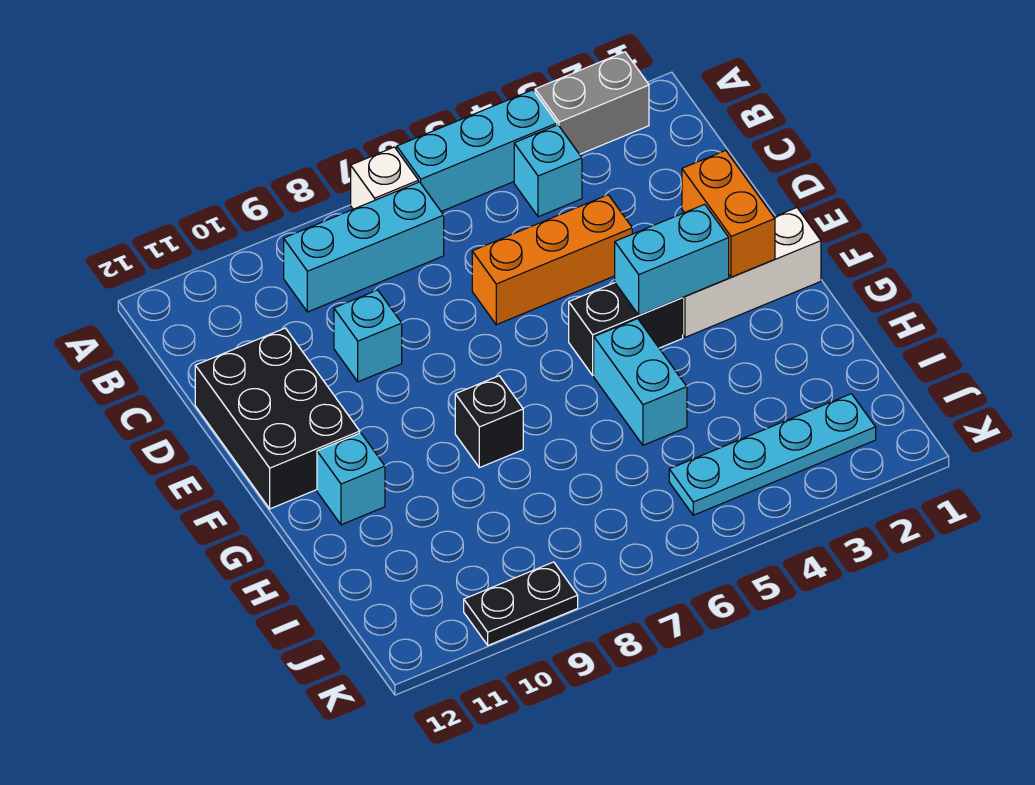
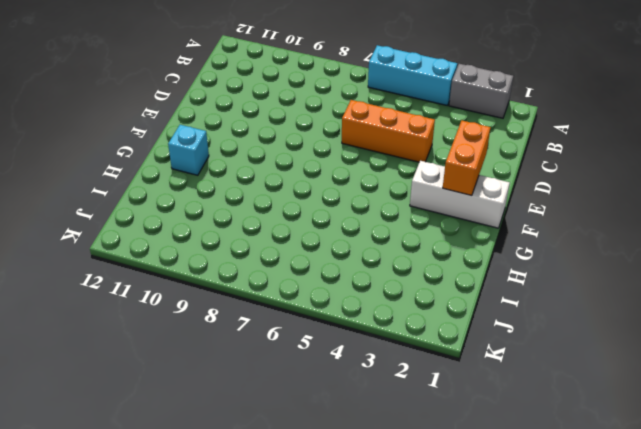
none -> white brick A7 level 1
none -> cyan brick B4 level 1
none -> cyan brick B7:B9 level 1

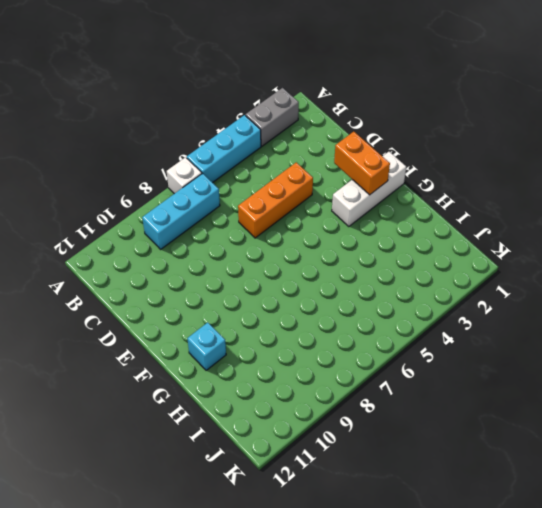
none -> cyan brick B4 level 1
none -> cyan brick D9 level 1
none -> black brick D11:F12 level 1

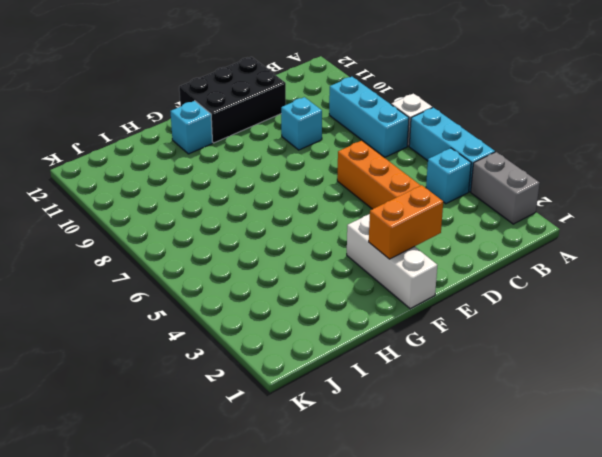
none -> black brick F4:F5 level 1
none -> cyan brick G5:H5 level 1
none -> black brick G8 level 1

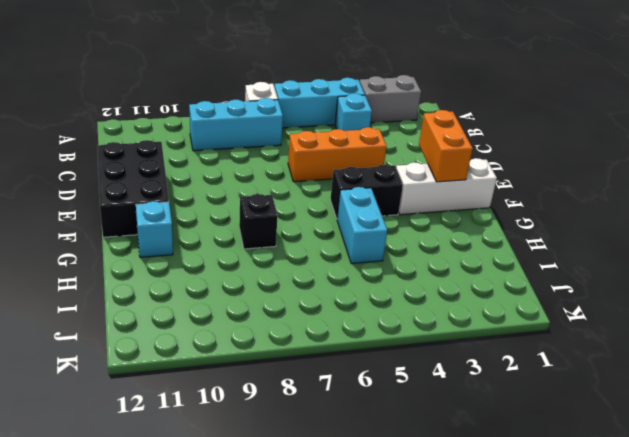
none -> cyan brick D9 level 1
none -> cyan plate J2:J5 level 1
none -> black plate K9:K10 level 1

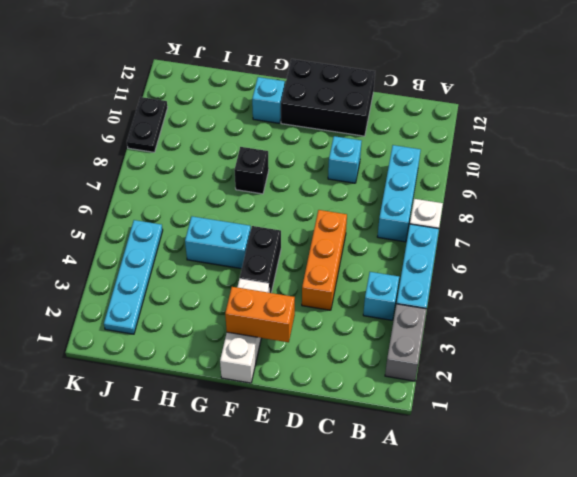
none -> cyan brick F3:F4 level 2

